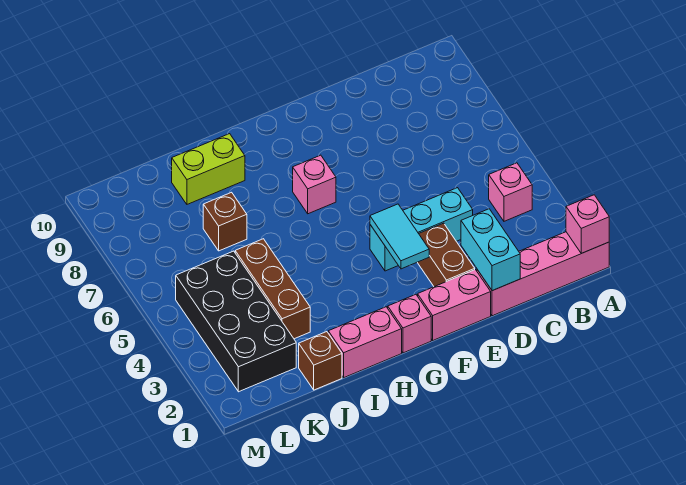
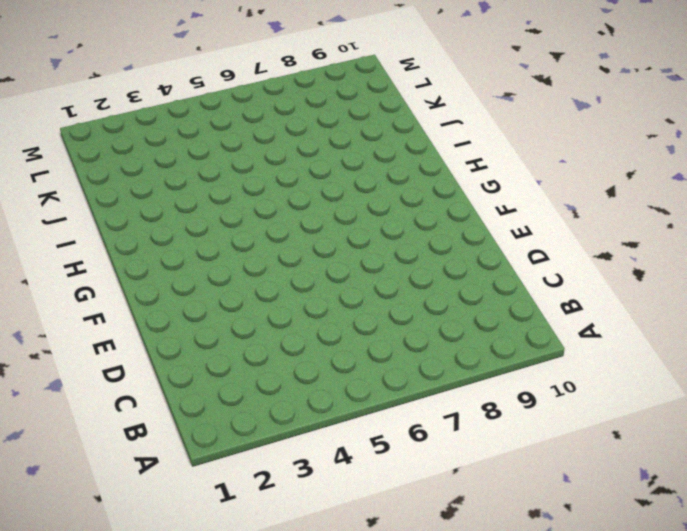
none -> pink brick A1:D1 level 1
none -> pink brick B4 level 1
none -> cyan brick D4:F4 level 1

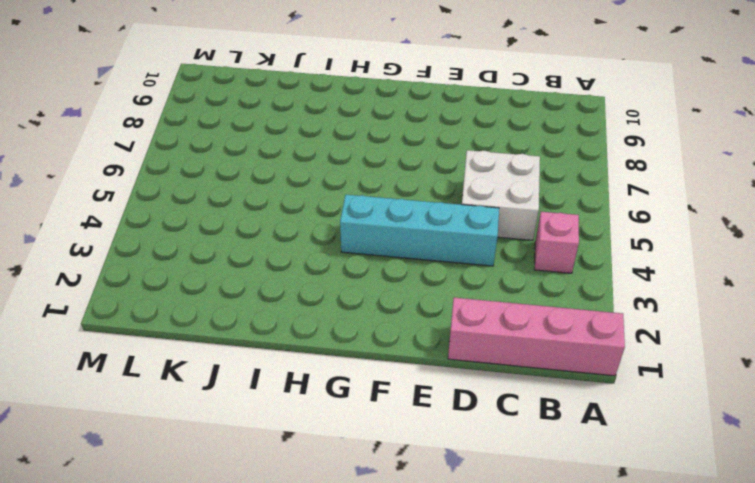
white brick C5:D6 level 1 -> none
cyan brick D4:G4 level 1 -> cyan brick D4:F4 level 1
none -> pink brick E1:F1 level 1
none -> brown brick E2:E3 level 1
none -> pink brick G1 level 1

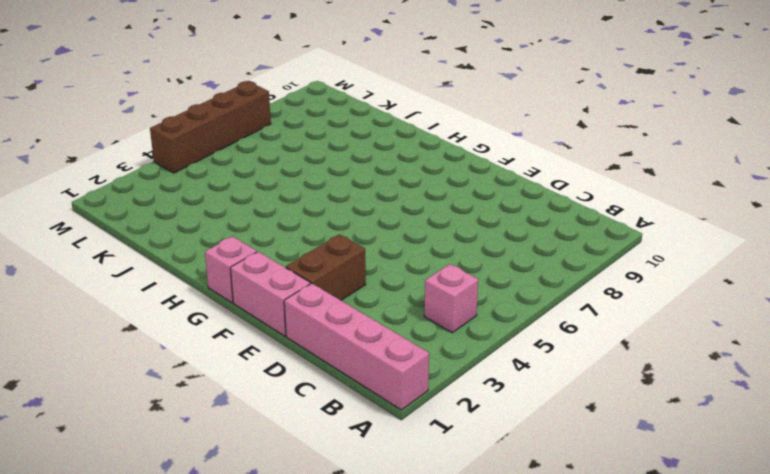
brown brick M4:M7 level 1 -> none
none -> cyan brick D4:F4 level 1
none -> pink brick G7 level 1
none -> pink brick H1:I1 level 1

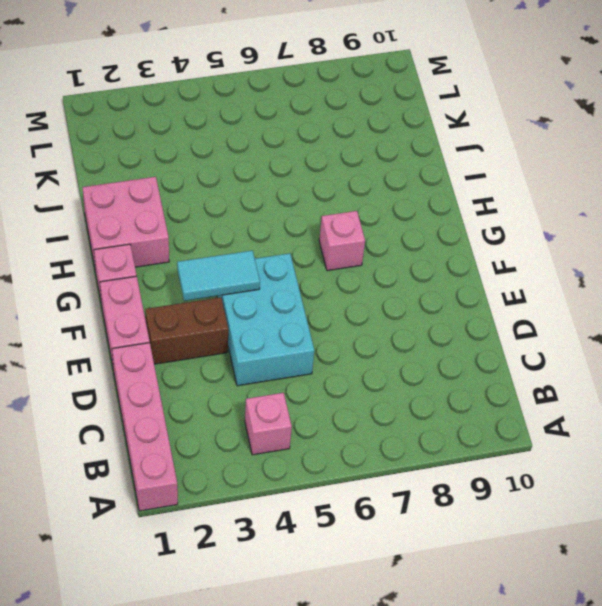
cyan brick D4:F5 level 1 -> cyan brick D4:F4 level 1
pink brick H1:I2 level 1 -> pink brick H1:I1 level 1
none -> lime brick I9:J9 level 1
none -> brown brick J1 level 1
none -> brown brick J3:J5 level 1

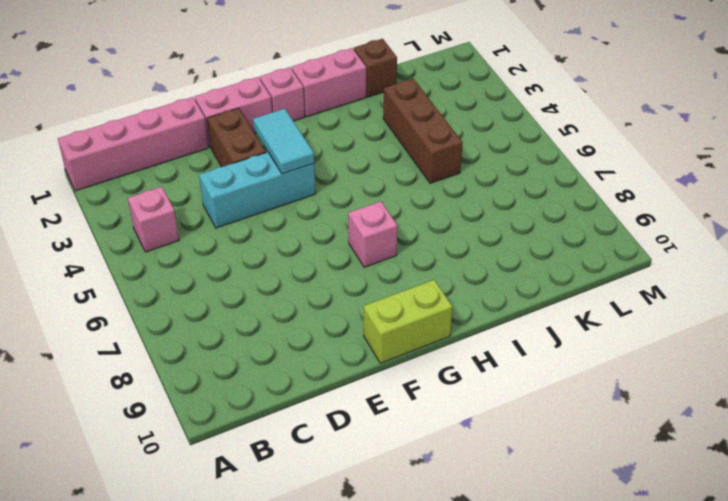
lime brick F10:G10 level 1 -> lime brick I9:J9 level 1
none -> brown brick J7 level 1
none -> black brick K2:L5 level 1
none -> pink brick A1 level 2

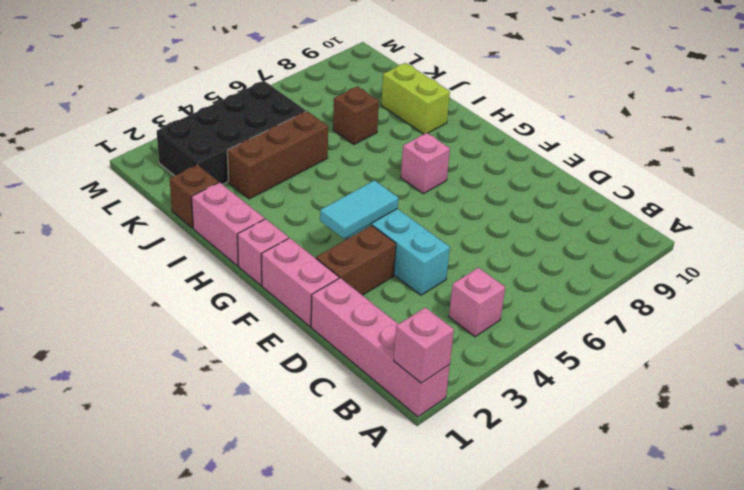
none -> cyan brick D1:D2 level 2

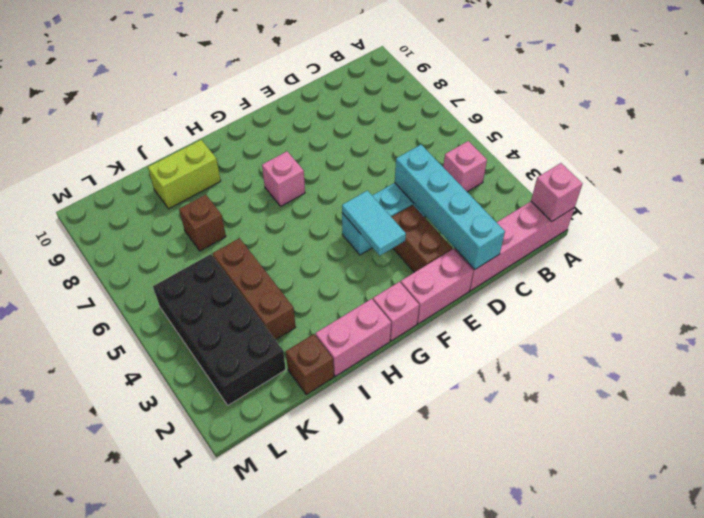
cyan brick D1:D4 level 2 -> cyan brick D1:D2 level 2

